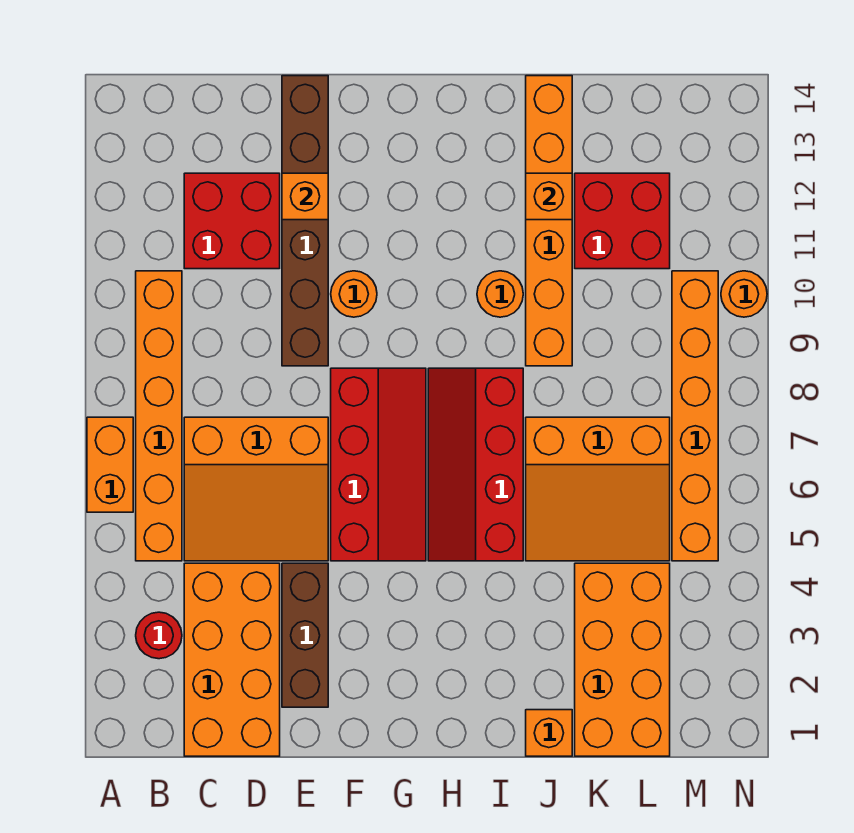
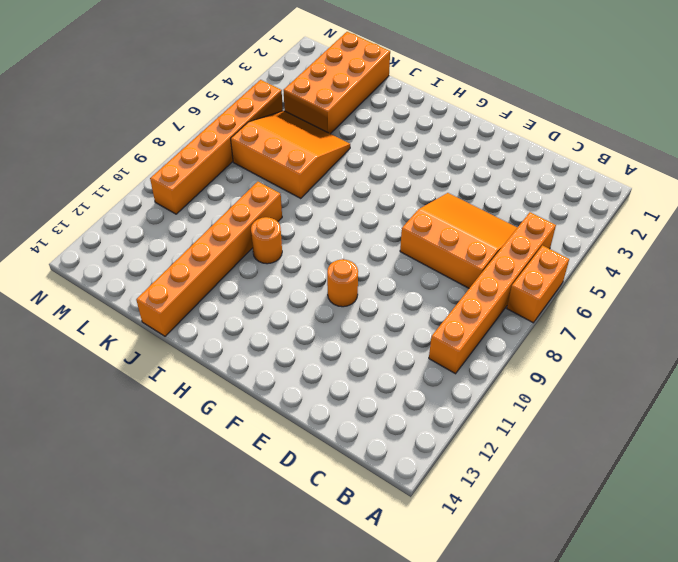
none -> red round brick B3 level 1
none -> orange brick C1:D4 level 1
none -> red brick C11:D12 level 1

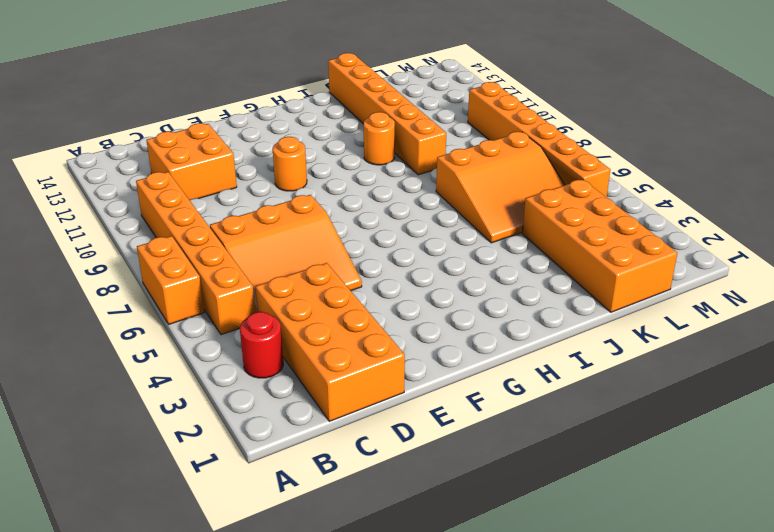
orange brick C11:D12 level 1 -> red brick C11:D12 level 1
none -> brown brick E2:E4 level 1
none -> brown brick E9:E14 level 1
none -> red slope F5:G8 level 1 top F

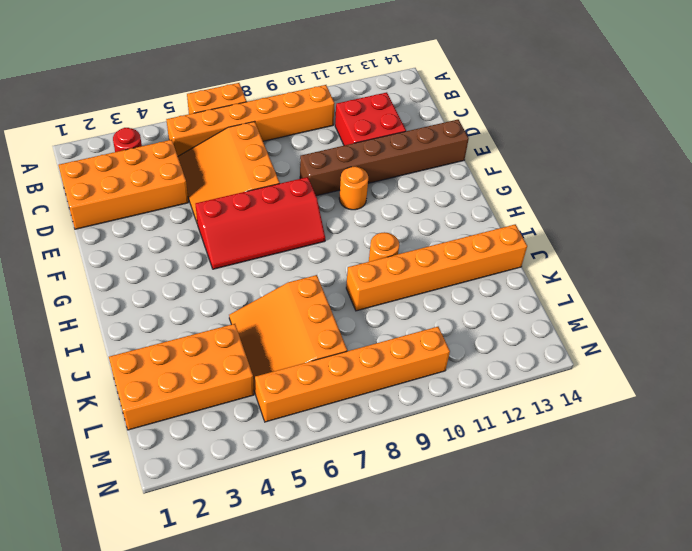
none -> brown brick E2:E4 level 1
none -> red slope H5:I8 level 1 top I
none -> orange brick J1 level 1

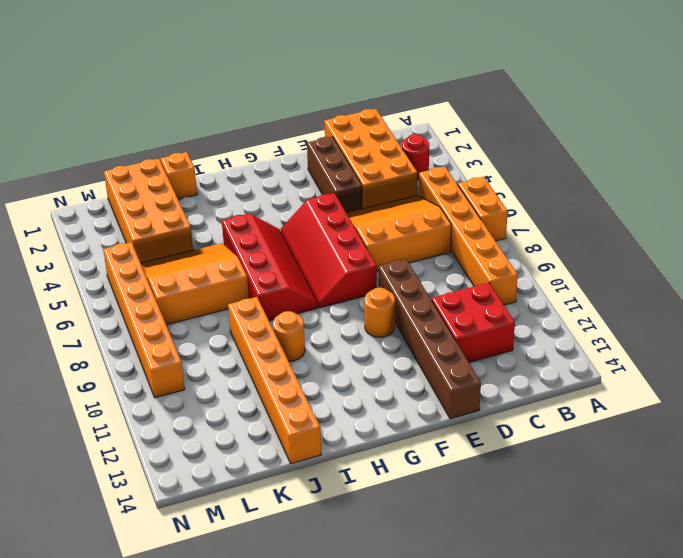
none -> red brick K11:L12 level 1
none -> orange round brick N10 level 1
none -> orange brick E12 level 2

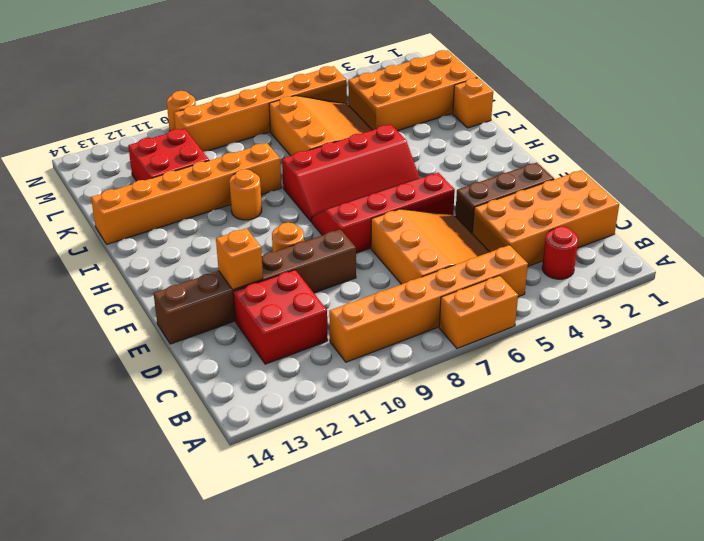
none -> orange brick J12 level 2

